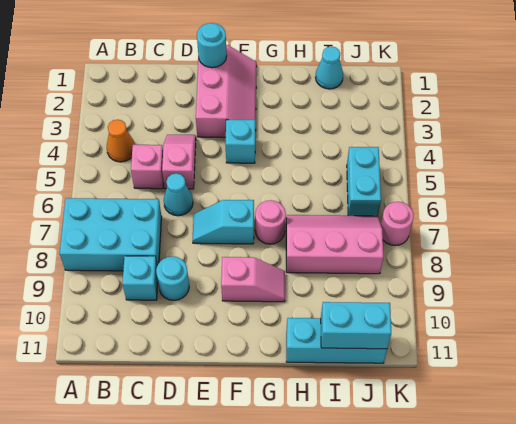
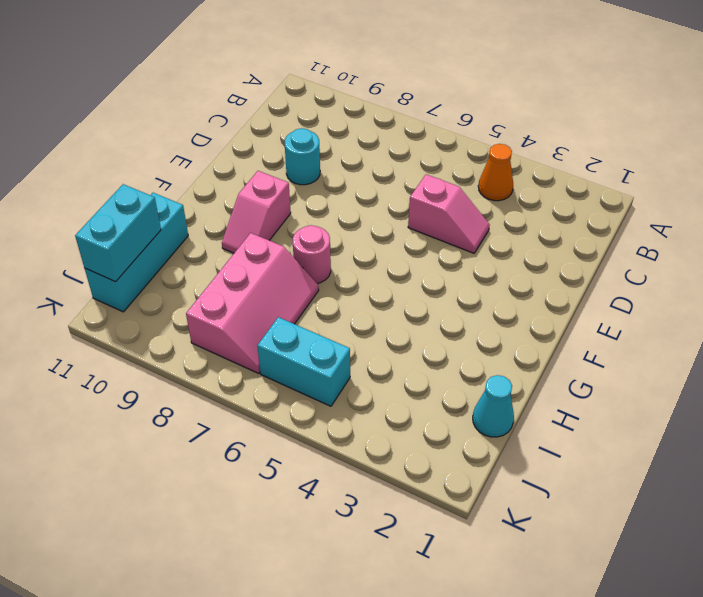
none -> cyan brick A7:C8 level 1
none -> pink brick C5 level 1
none -> cyan brick C9 level 1

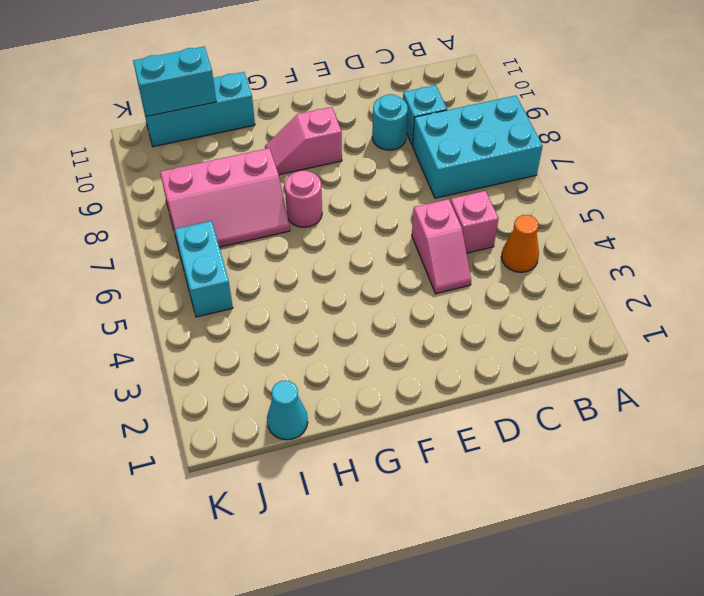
none -> cyan cone D6 level 1
none -> pink slope E1:F3 level 1 top E
none -> cyan slope E7:F7 level 1 top F

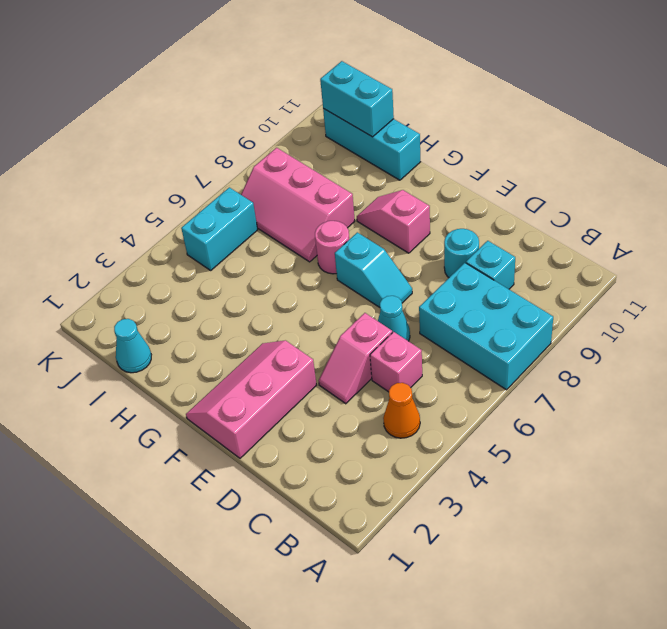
none -> cyan brick F4 level 1
none -> pink round brick K7 level 1
none -> cyan round brick E1 level 2

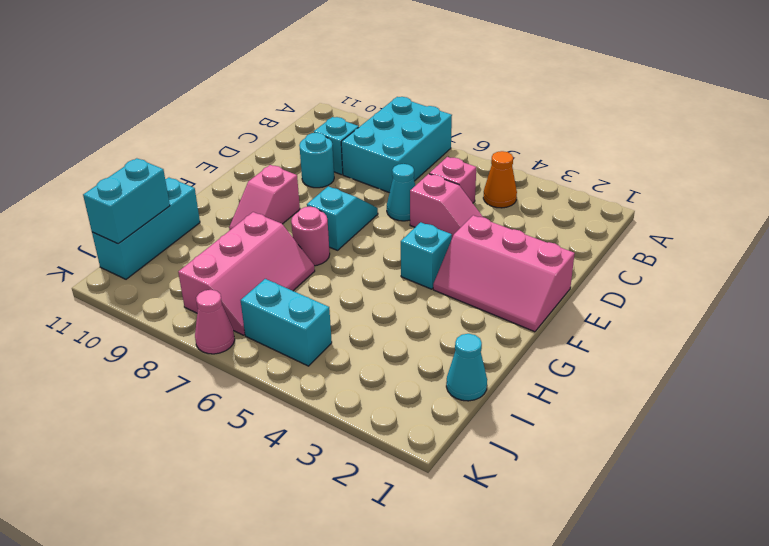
pink cone K7 level 1 -> pink round brick K7 level 1
none -> cyan round brick E1 level 2

